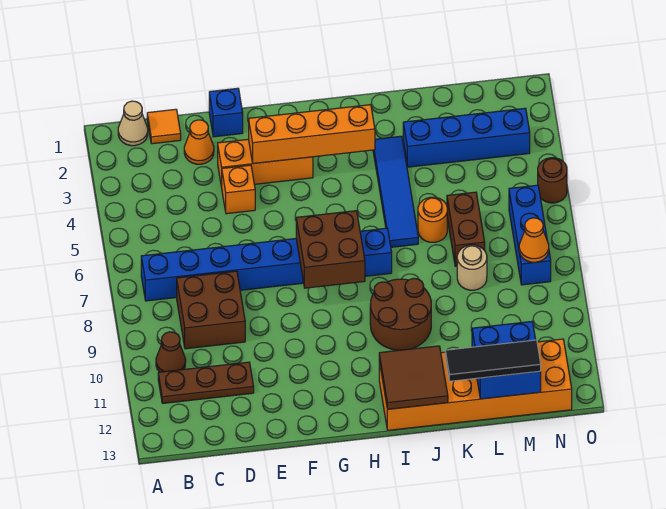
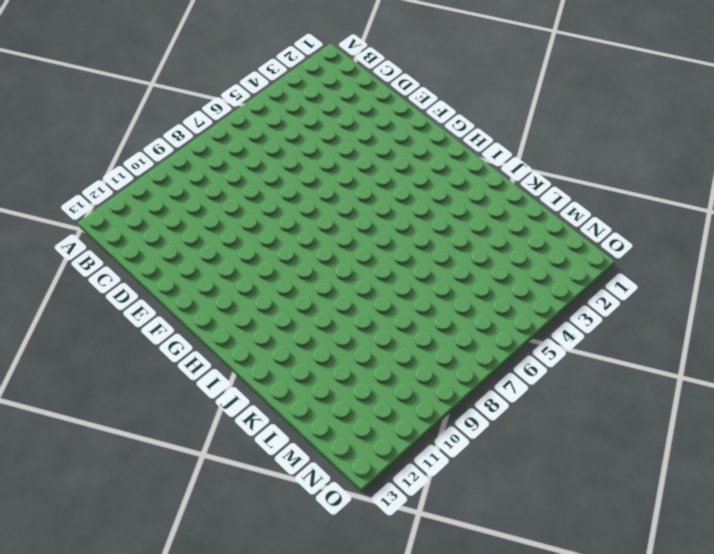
none -> tan cone B1 level 1
none -> blue brick B7:I7 level 1
none -> brown cone B10 level 1

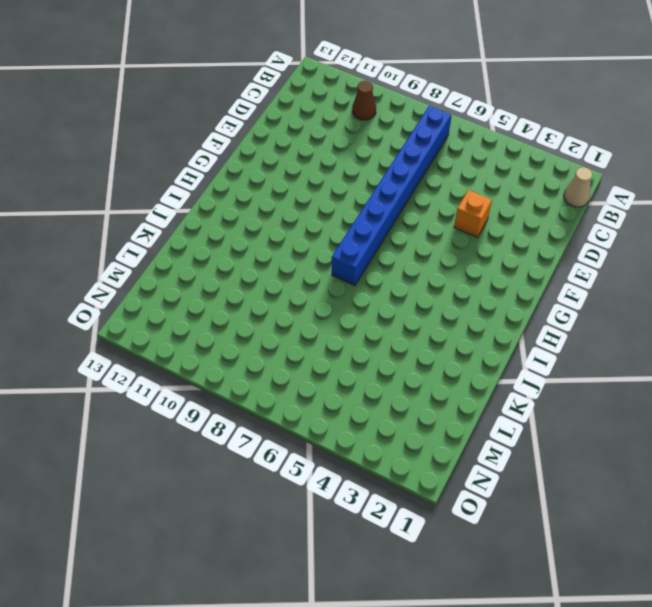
none -> brown plate B11:D11 level 1
none -> orange tile C1 level 1
none -> brown brick C8:D9 level 1

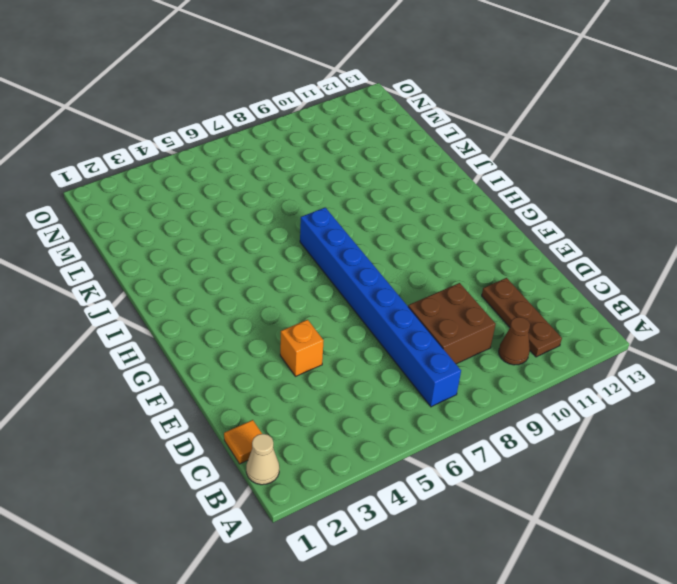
none -> orange cone D2 level 1
none -> blue brick E1 level 1
none -> orange brick E3:G3 level 1

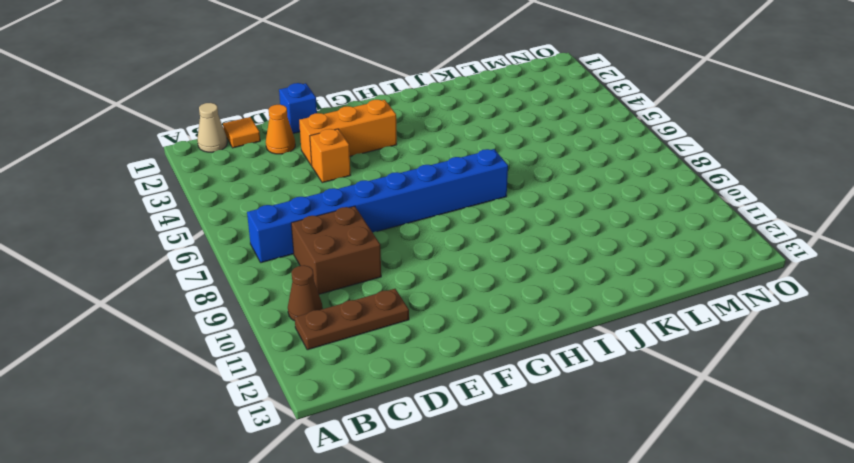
none -> brown round brick I9:J10 level 1
none -> orange brick I12:N13 level 1
none -> blue tile J3:J6 level 1

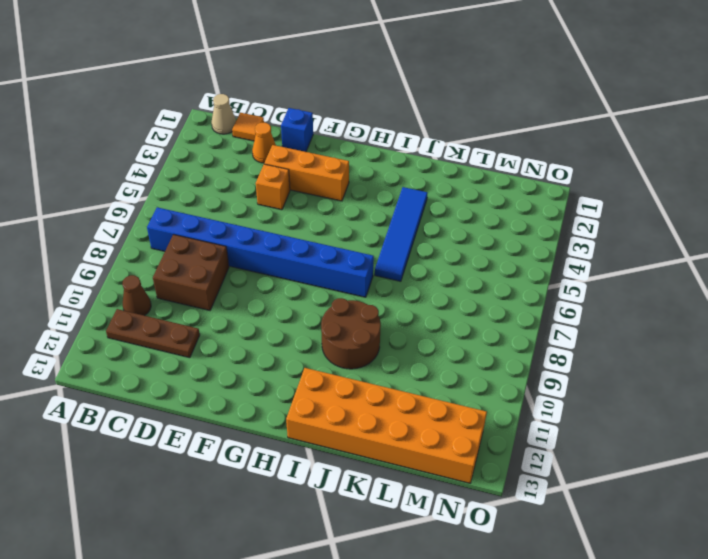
none -> blue brick K3:N3 level 1
none -> orange round brick K6 level 1
none -> brown brick L6:L7 level 1

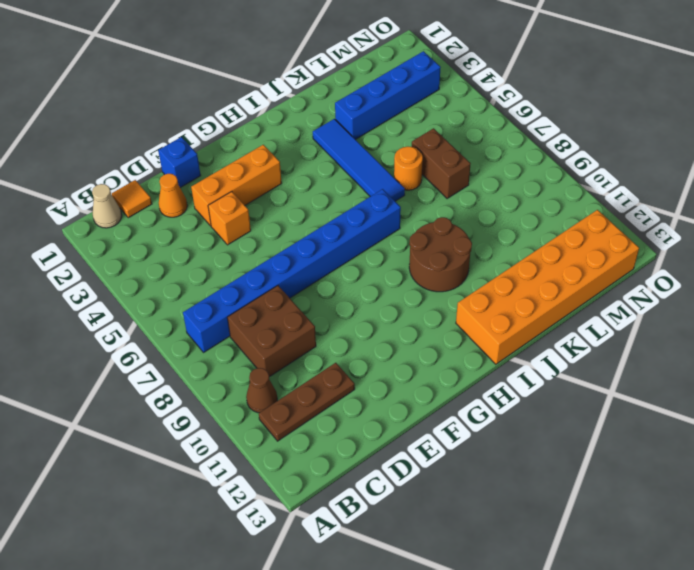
none -> tan round brick L8 level 1
none -> blue brick N6:N8 level 1
none -> brown round brick O5 level 1

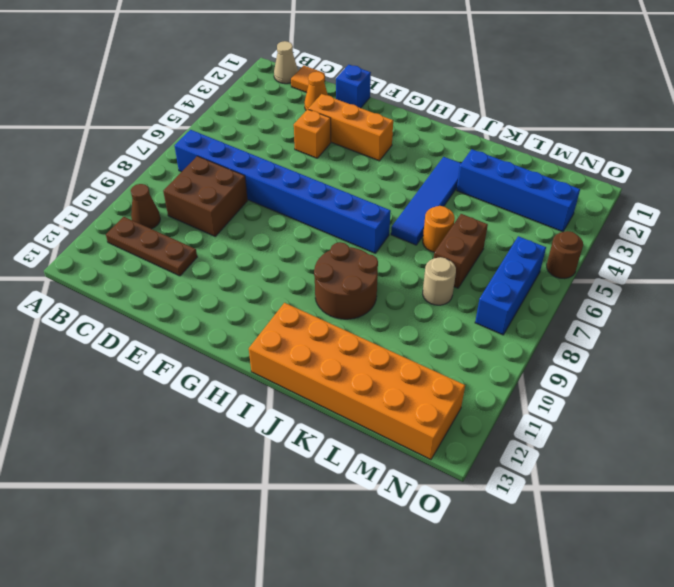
none -> orange brick F3:I3 level 2
none -> brown brick G7:H8 level 2
none -> brown tile I12:J13 level 2

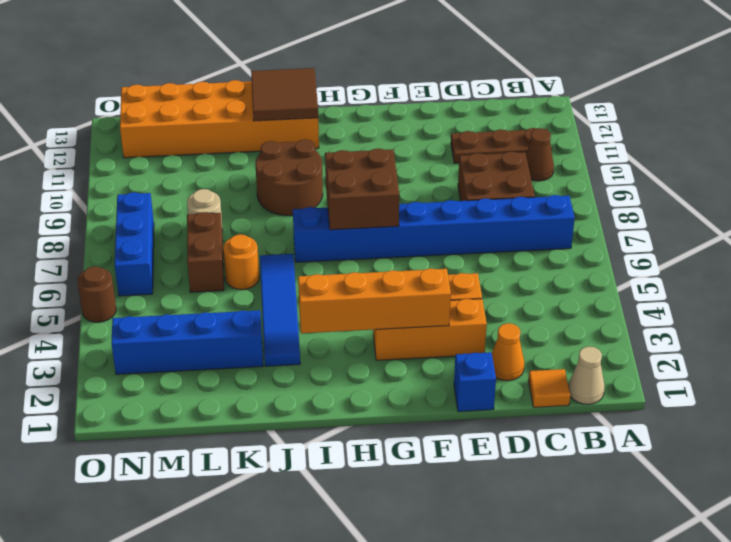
none -> blue brick L12:M13 level 2
none -> orange cone N8 level 2
none -> black tile K13:M13 level 3

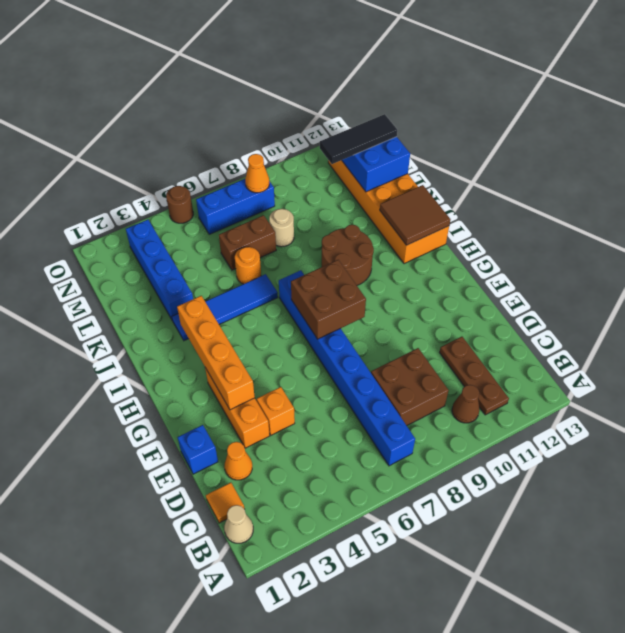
black tile M11:M13 level 3 -> black tile K13:M13 level 3

